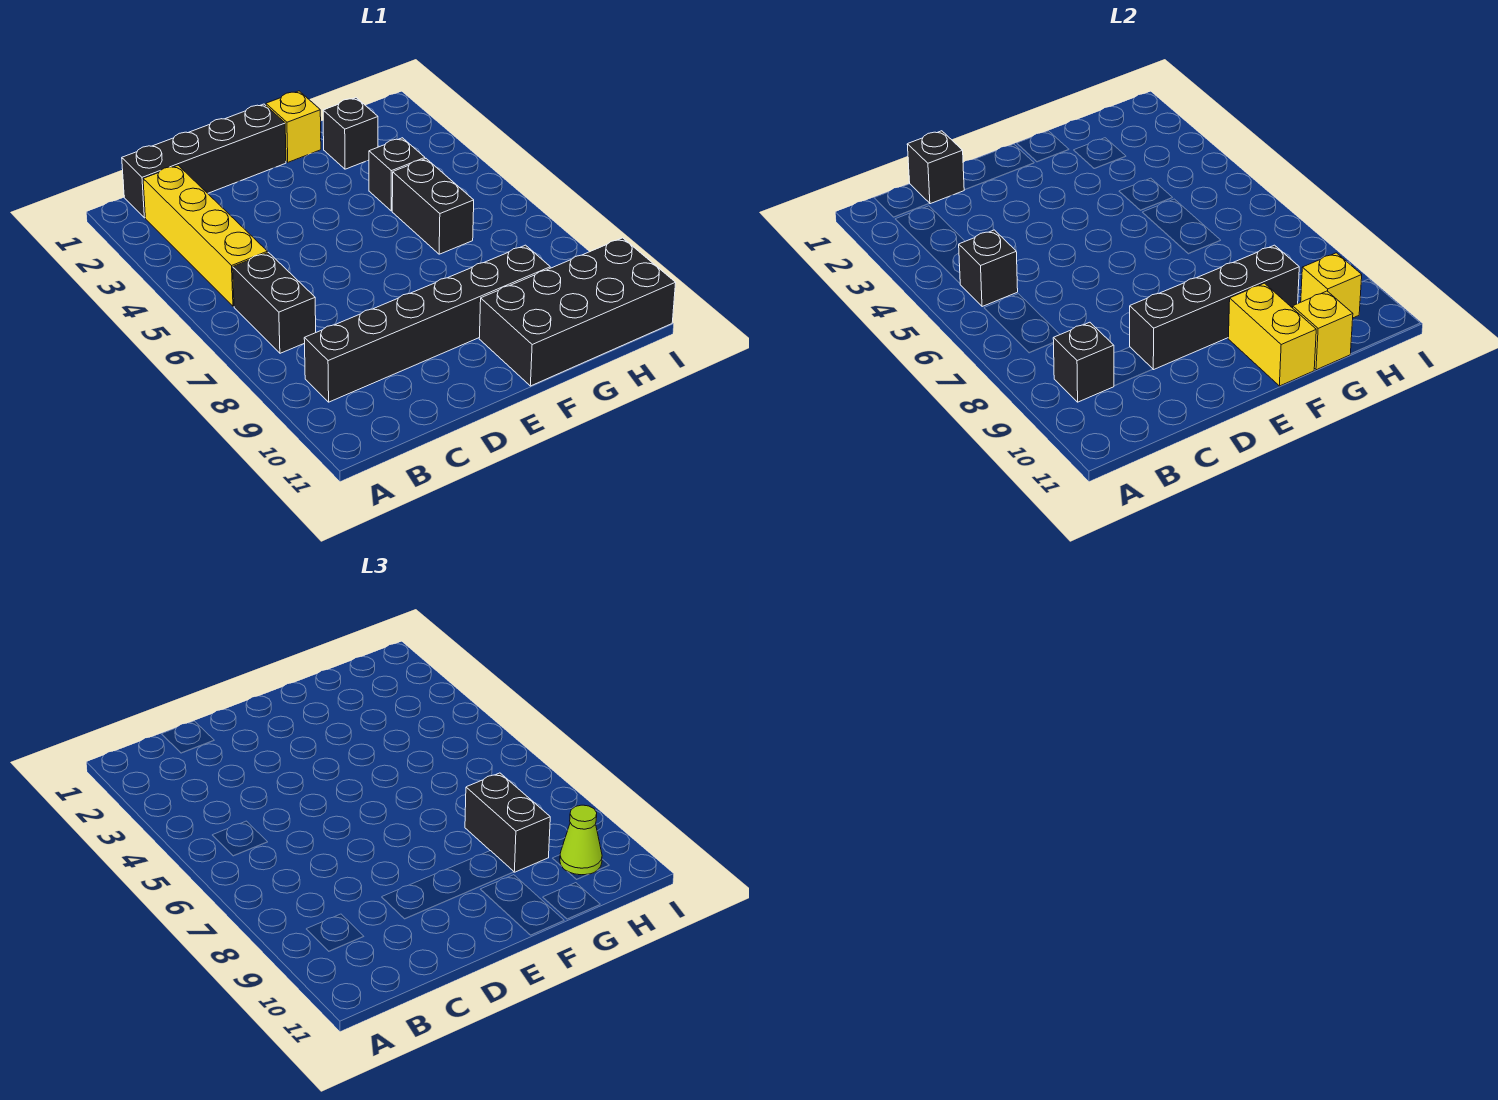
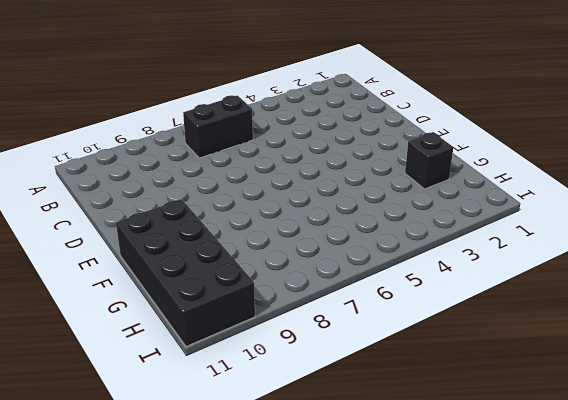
none -> black brick B1:E1 level 1
none -> yellow brick B2:B5 level 1
none -> black brick B9:G9 level 1

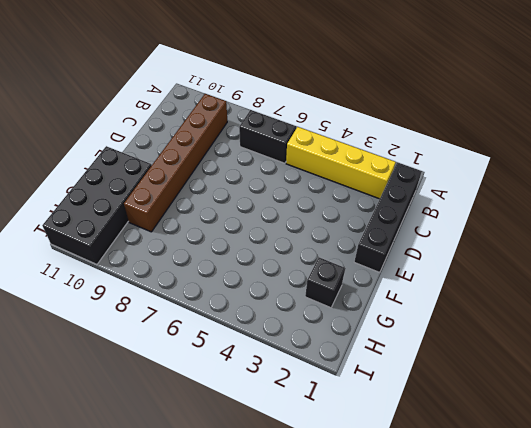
brown brick B9:G9 level 1 -> black brick B9:G9 level 1
none -> yellow brick F1 level 1
none -> black brick G4 level 1
none -> black brick G5:G6 level 1

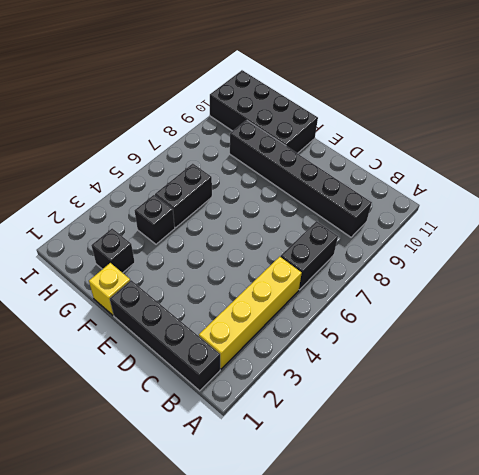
none -> black brick B5 level 2
none -> black brick B9 level 2
none -> black brick C1 level 2

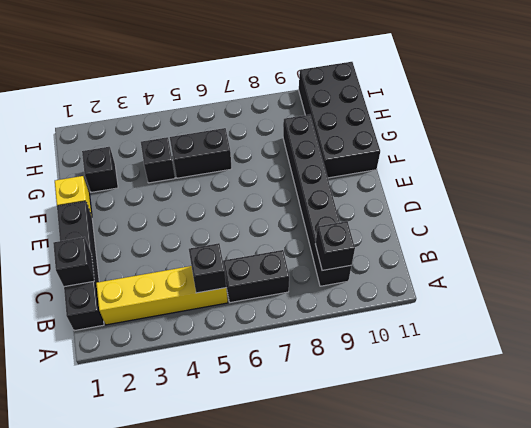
none -> black brick D9:G9 level 2
none -> yellow brick F10:F11 level 2
none -> yellow brick G11 level 2

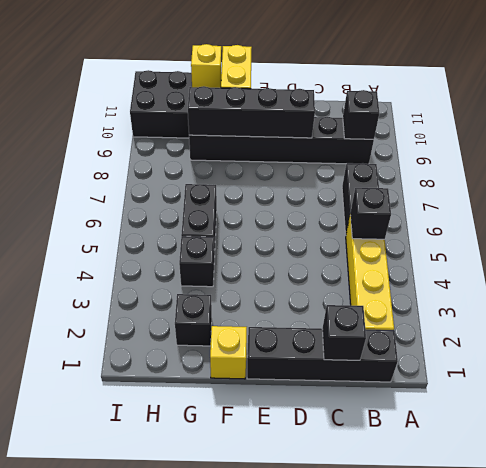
none -> yellow brick H10 level 2
none -> black brick G8:G9 level 3
none -> lime cone H10 level 3

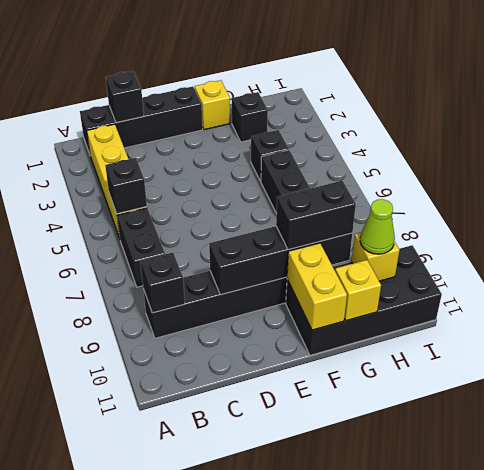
black brick F9:G9 level 3 -> black brick G8:G9 level 3

